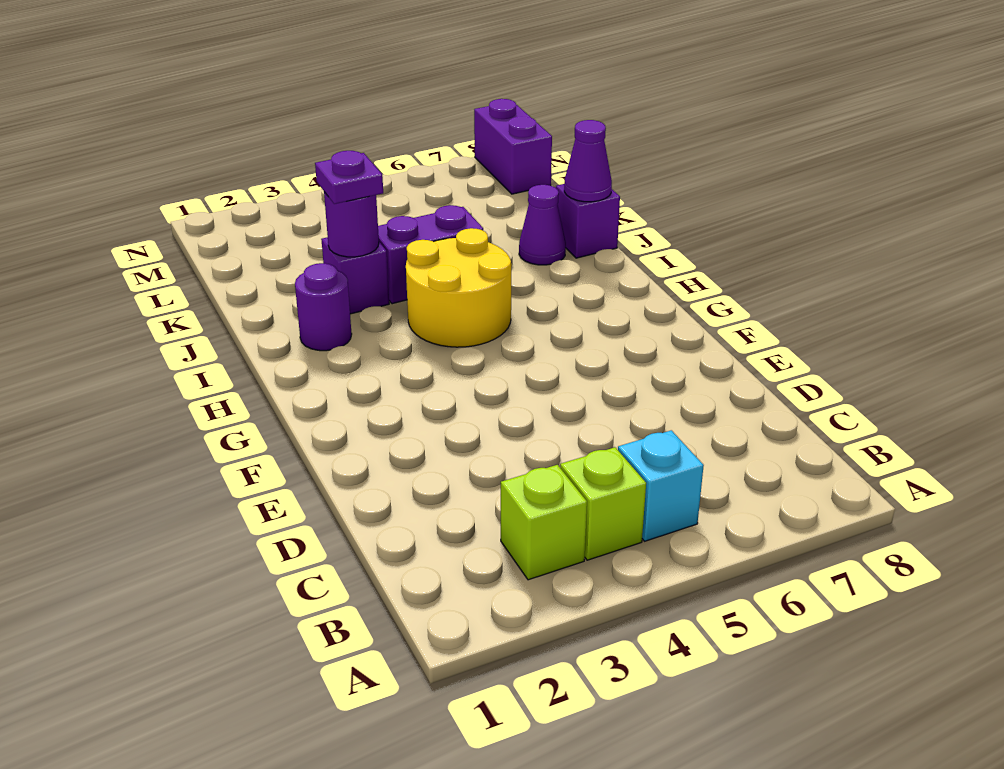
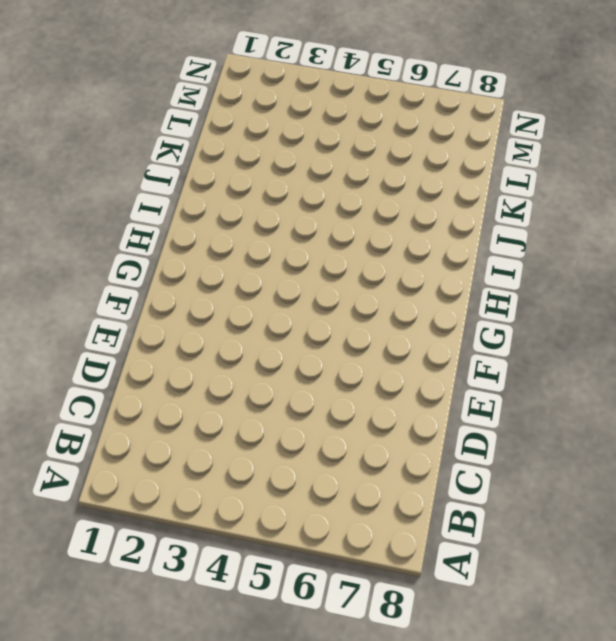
none -> lime brick B3 level 1
none -> lime brick B4 level 1
none -> cyan brick B5 level 1

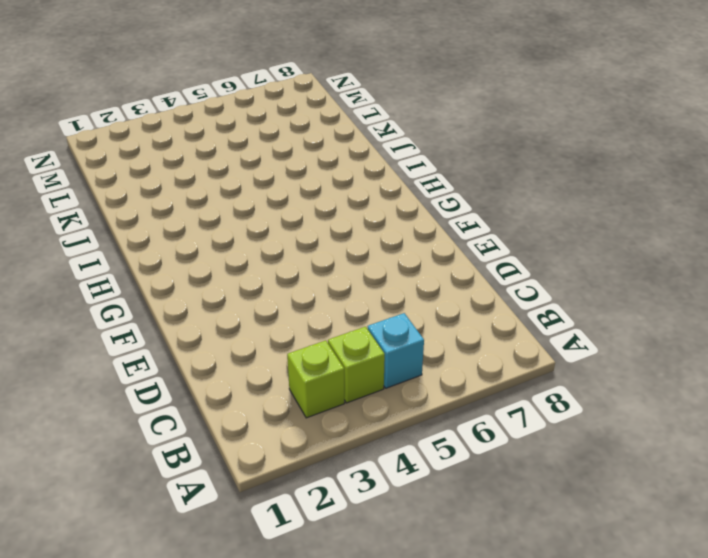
none -> yellow round brick H4:I5 level 1
none -> purple round brick I2 level 1
none -> purple brick J3 level 1

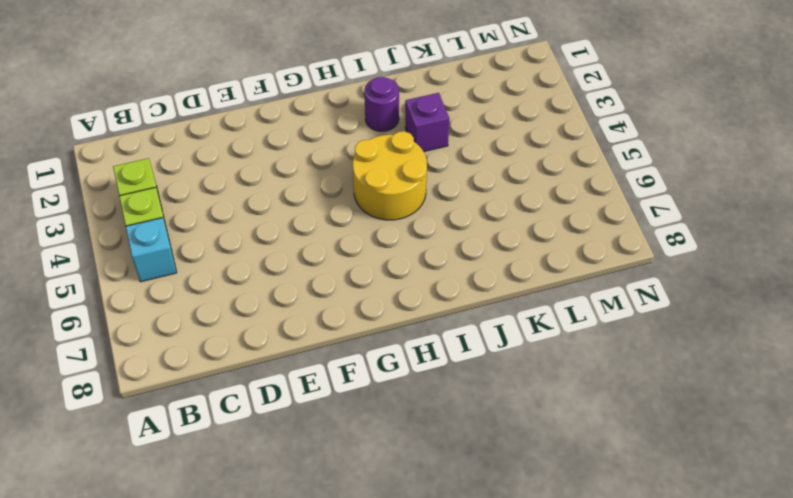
none -> purple brick J4:J5 level 1
none -> purple cone J7 level 1
none -> purple brick J8 level 1

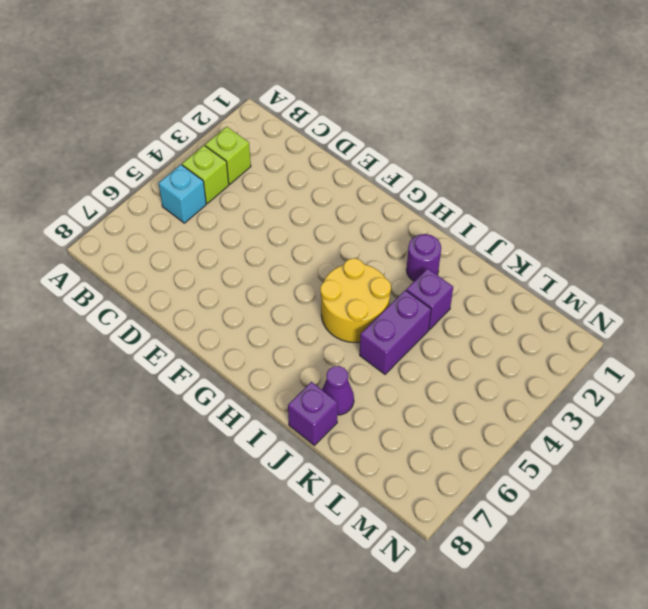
none -> purple brick M8:N8 level 1
none -> purple round brick J3 level 2
none -> purple cone J8 level 2

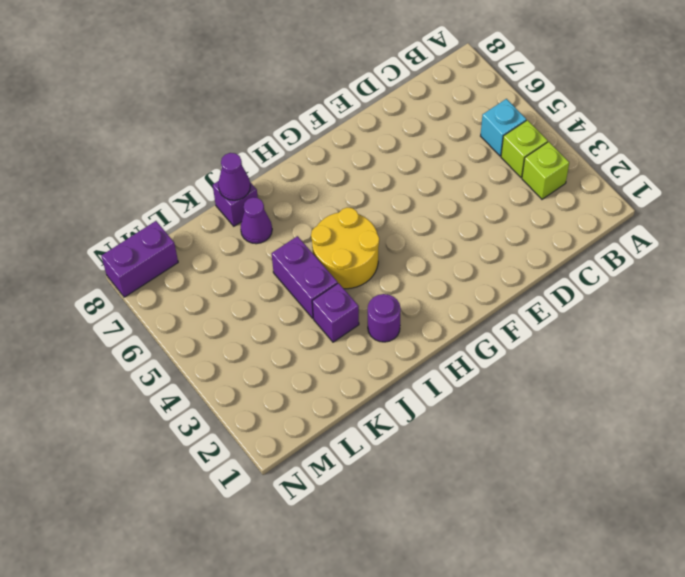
none -> purple round brick J3 level 2
none -> purple plate J3 level 3

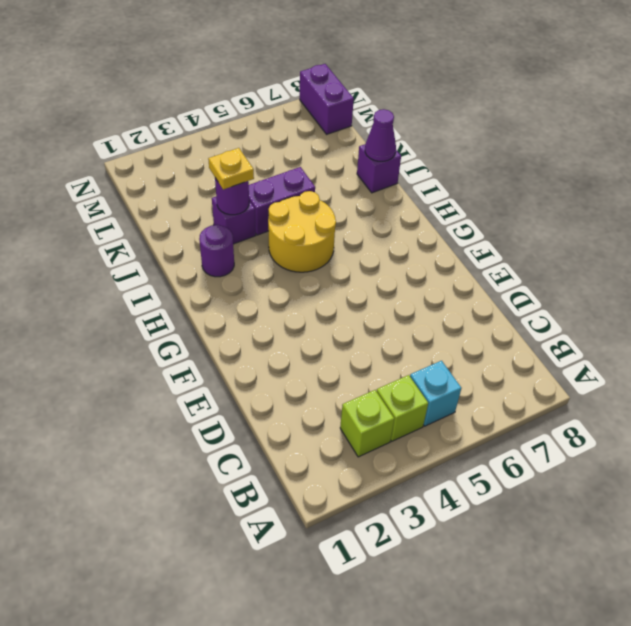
yellow plate J3 level 3 -> purple plate J3 level 3
none -> purple cone J7 level 1

